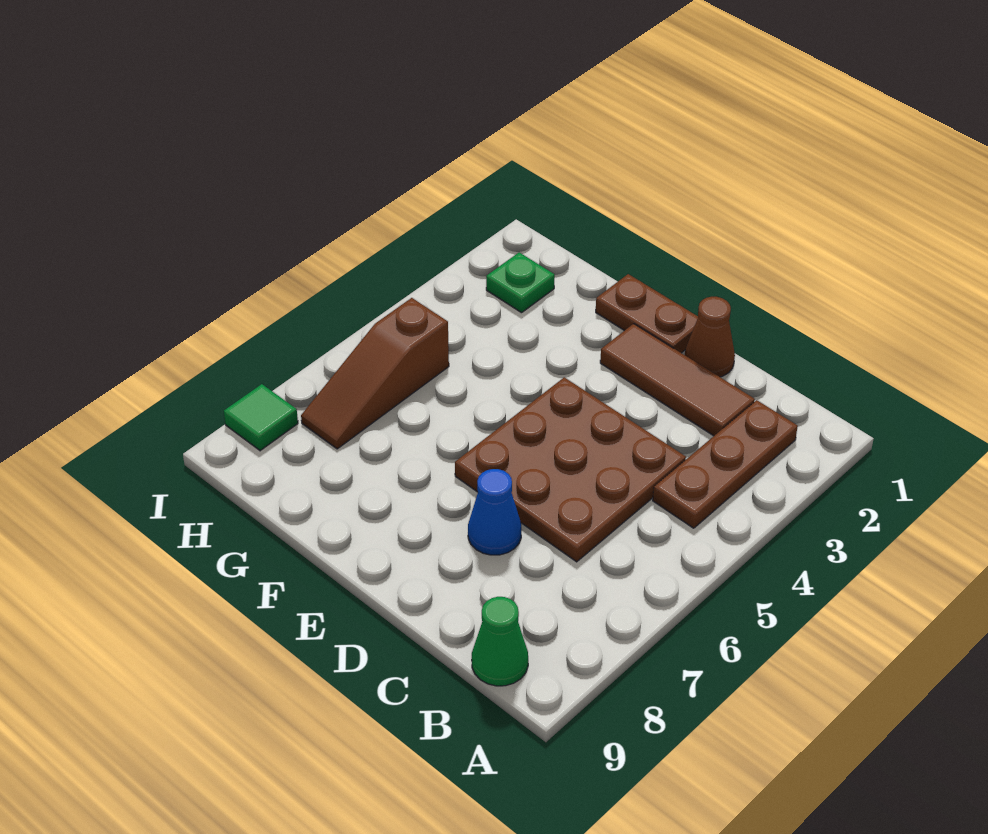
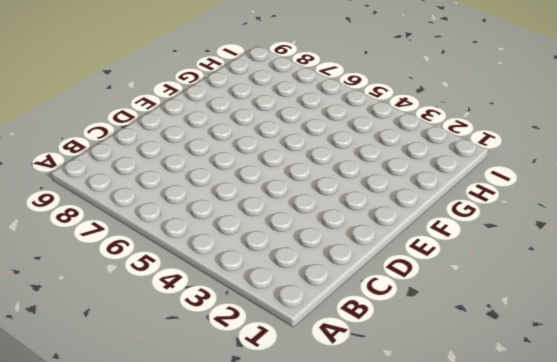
none -> brown plate B2:B4 level 1
none -> green cone B9 level 1

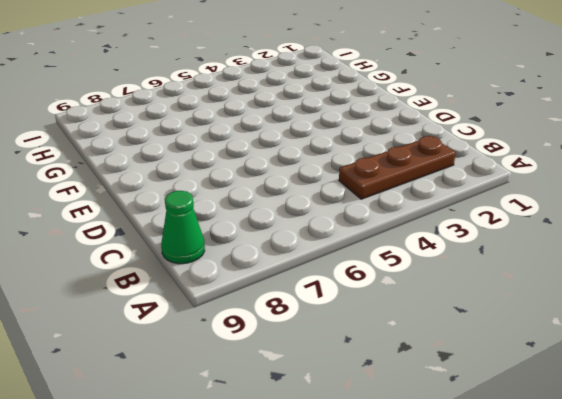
none -> brown tile C2:E2 level 1
none -> brown plate C4:E6 level 1

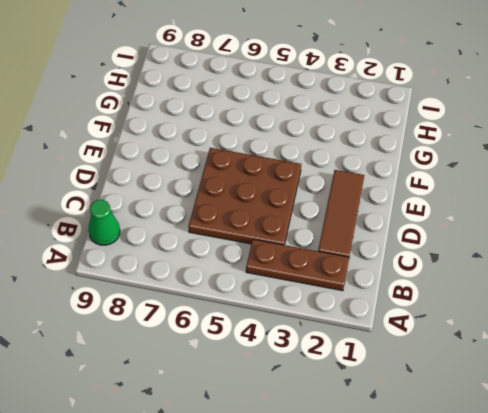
none -> brown cone D1 level 1
none -> blue cone D7 level 1

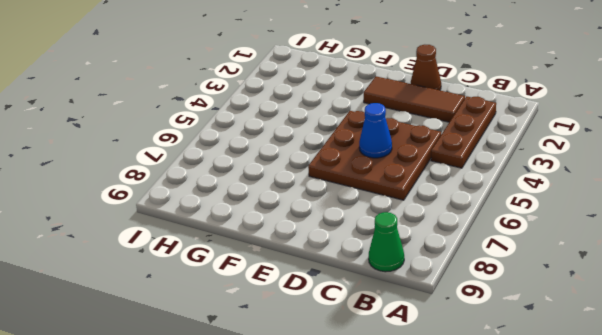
blue cone D5 level 2 -> blue cone D7 level 1
none -> brown plate E1:F1 level 1
none -> green plate H2 level 1

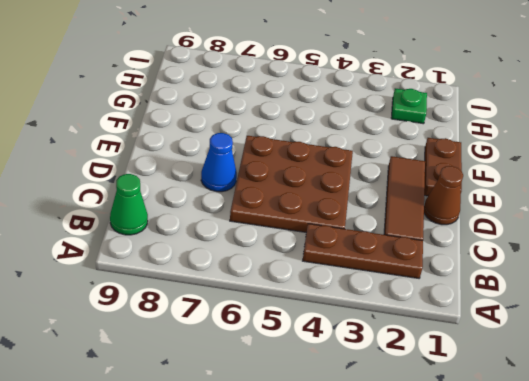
none -> brown slope H5:H7 level 1 top 5
none -> green tile I8 level 1

